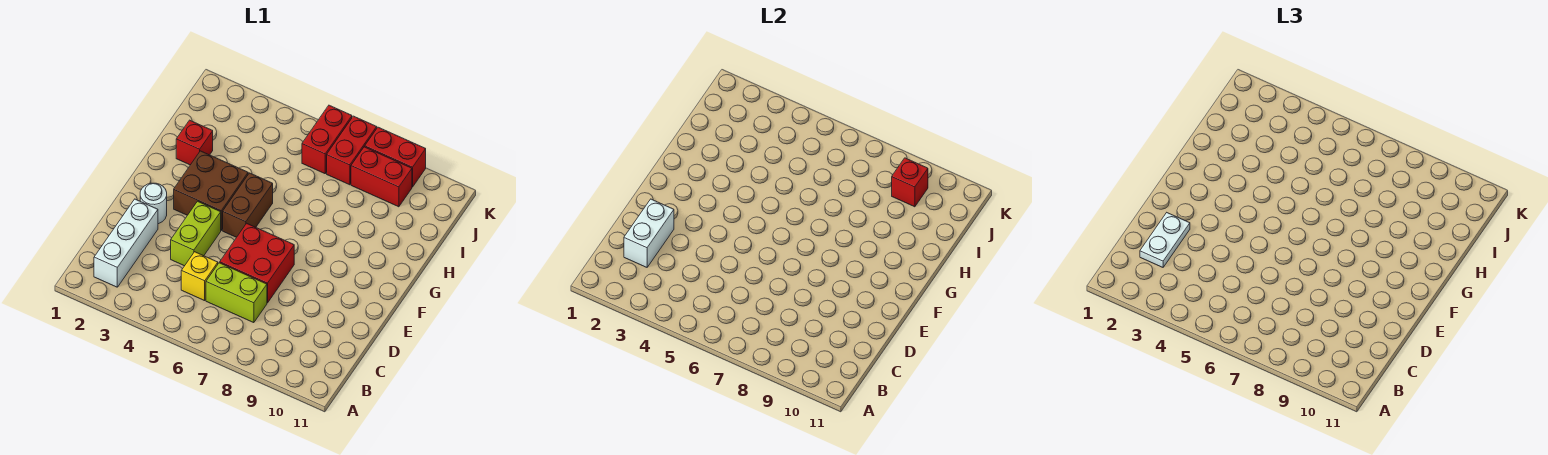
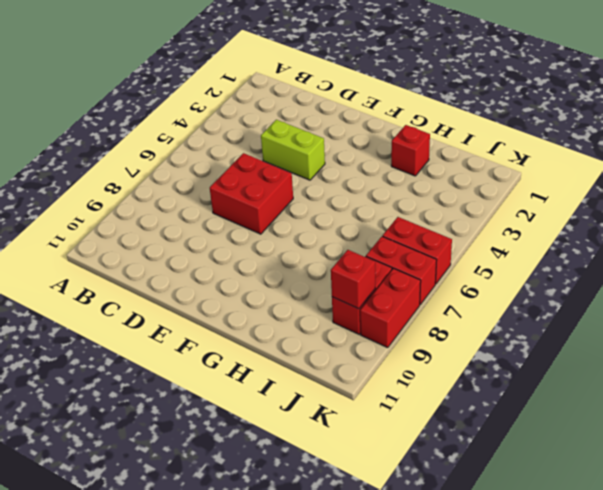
none -> white brick B2:D2 level 1
none -> yellow brick C5 level 1
none -> lime brick C6:C7 level 1

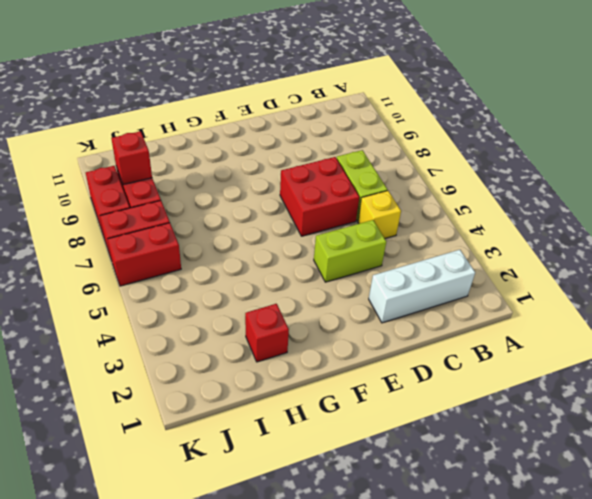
none -> white round brick E2 level 1
none -> brown brick F3:G4 level 1
none -> brown brick F5:G5 level 1

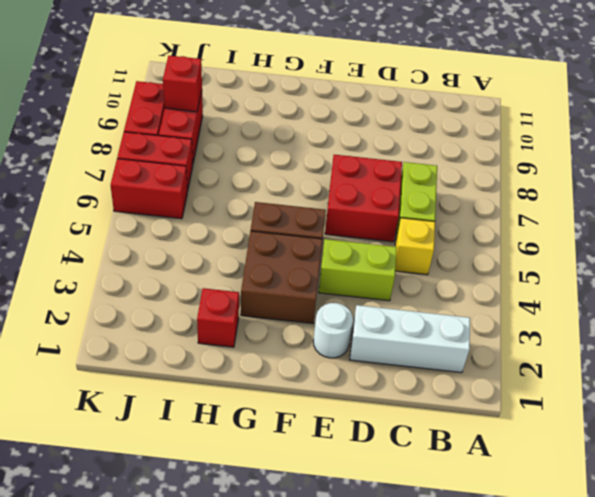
none -> white brick C2:D2 level 2
none -> white plate C2:D2 level 3

